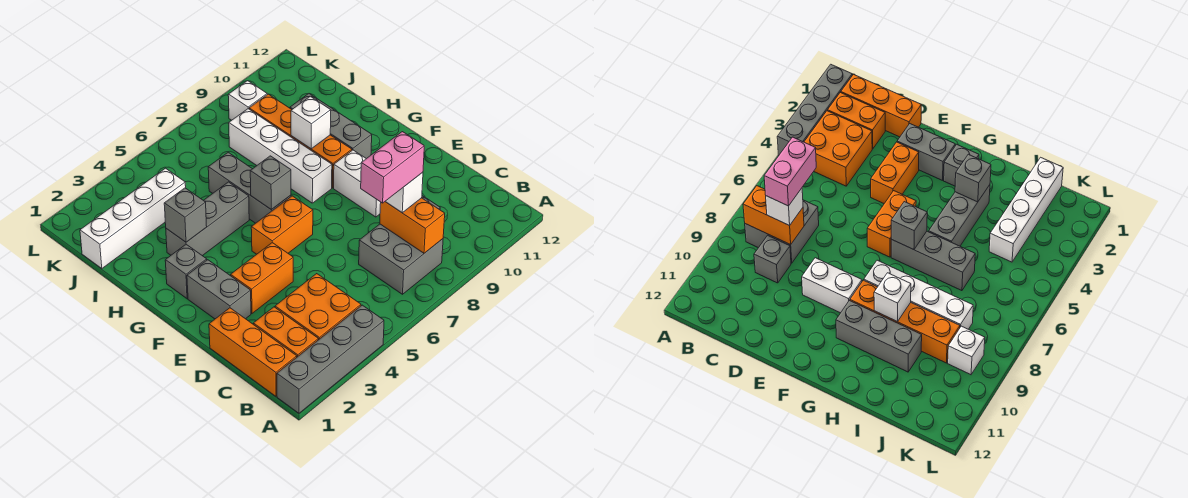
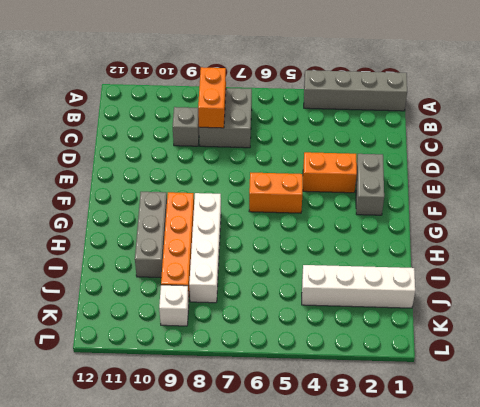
none -> orange brick B1:D1 level 1
none -> orange brick B2:C2 level 1
none -> orange brick B3:C4 level 1

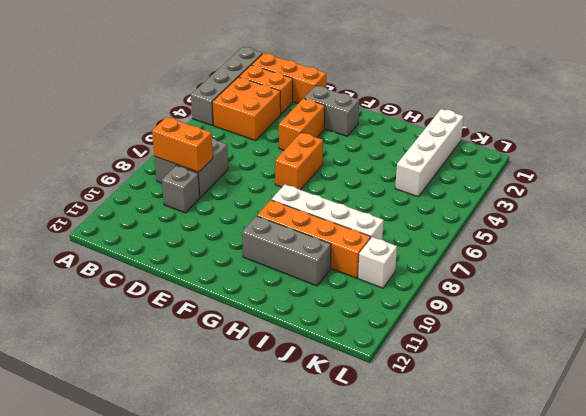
none -> white brick E9:F9 level 1
none -> grey brick G2 level 1
none -> grey brick G6:I6 level 1

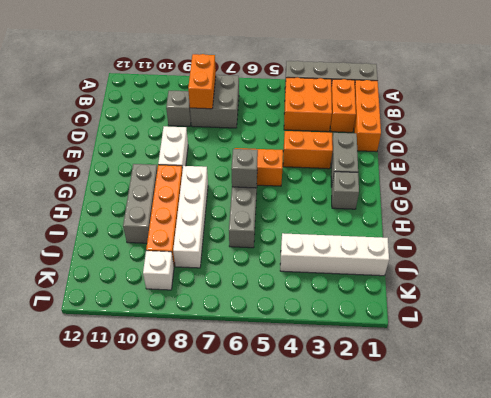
none -> grey brick H3:H5 level 1
none -> grey brick H3 level 2
none -> white brick H9 level 2

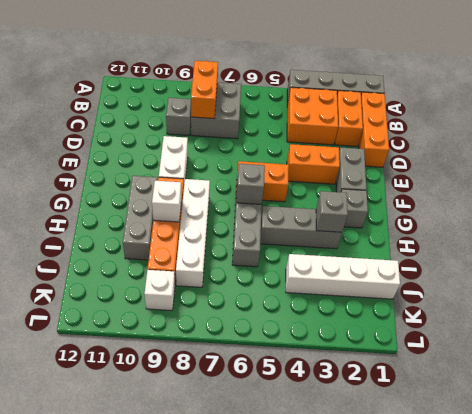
none -> white brick C8 level 3
none -> pink brick C7:C8 level 4

